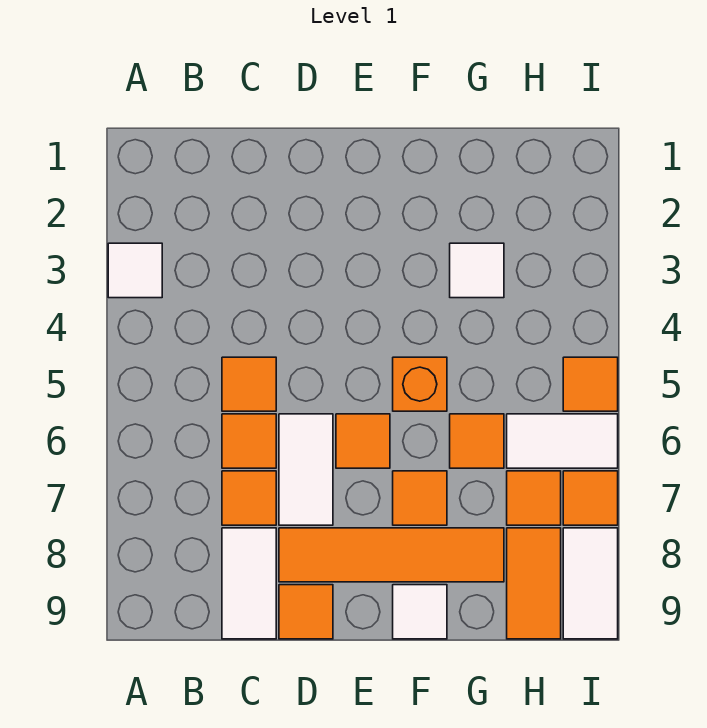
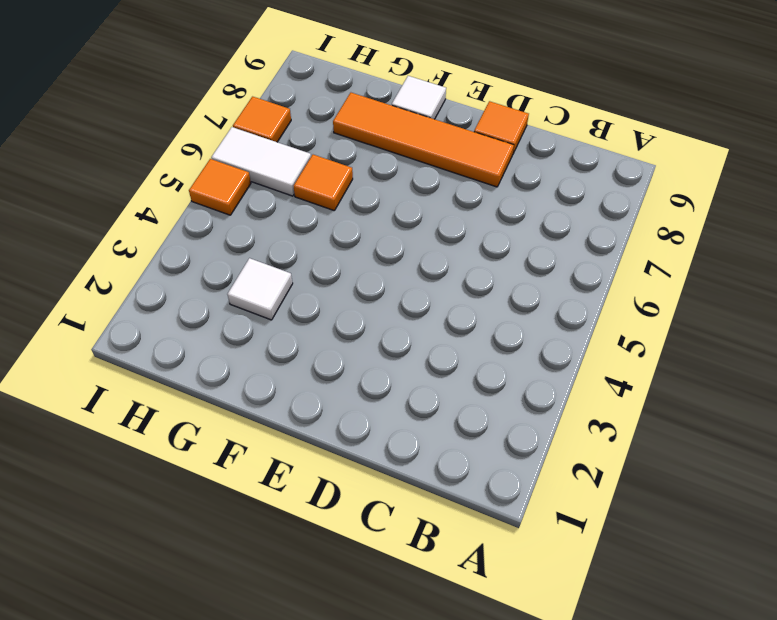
none -> white tile A3 level 1
none -> orange tile C5 level 1
none -> orange tile C6 level 1

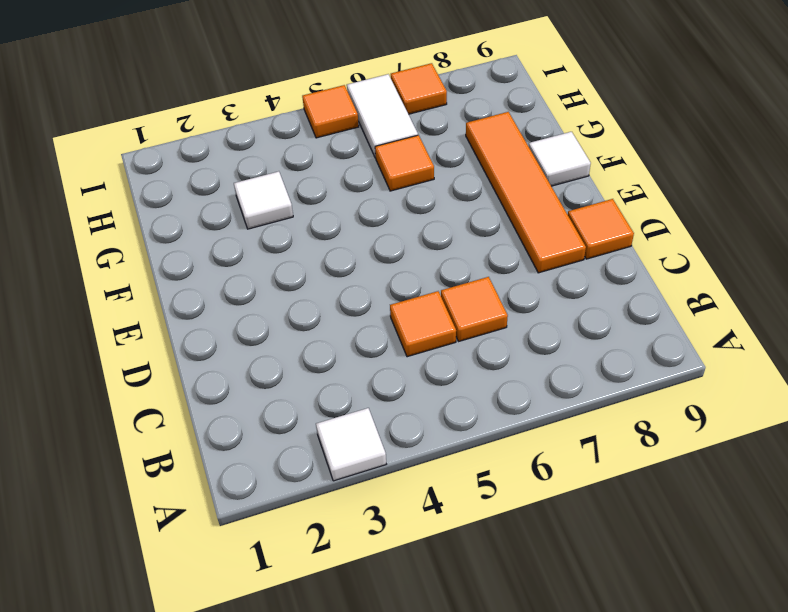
none -> orange tile C7 level 1
none -> white tile C8:C9 level 1
none -> white tile D6:D7 level 1

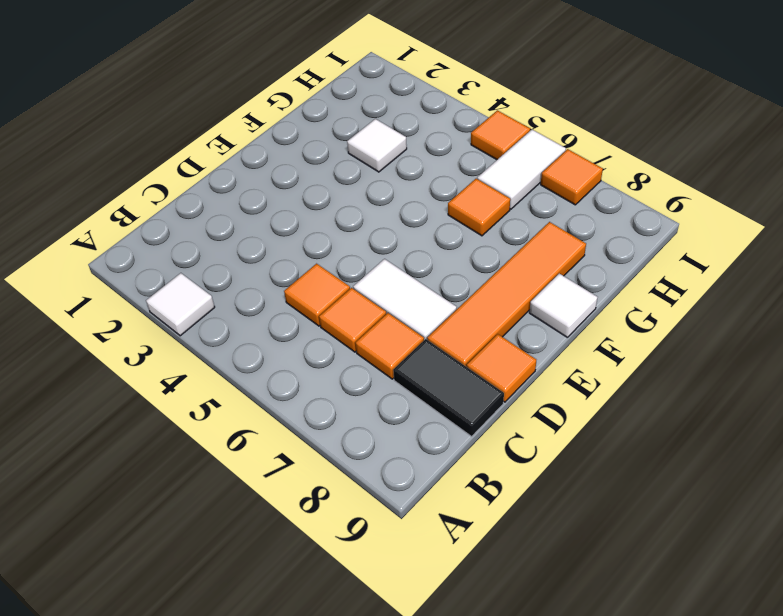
black tile C8:C9 level 1 -> white tile C8:C9 level 1
none -> orange tile E6 level 1
none -> orange brick F5 level 1
none -> orange tile F7 level 1

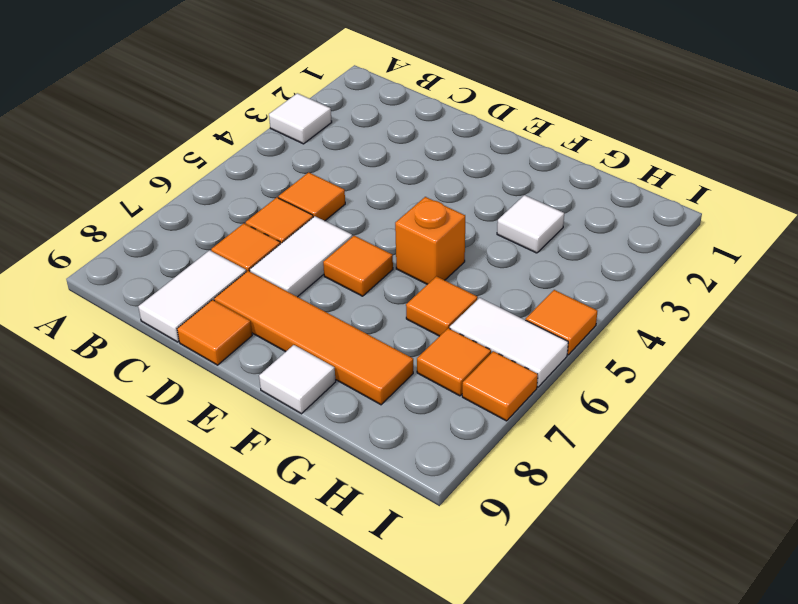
none -> orange tile F7 level 1
none -> orange tile H8:H9 level 1
none -> white tile I8:I9 level 1

